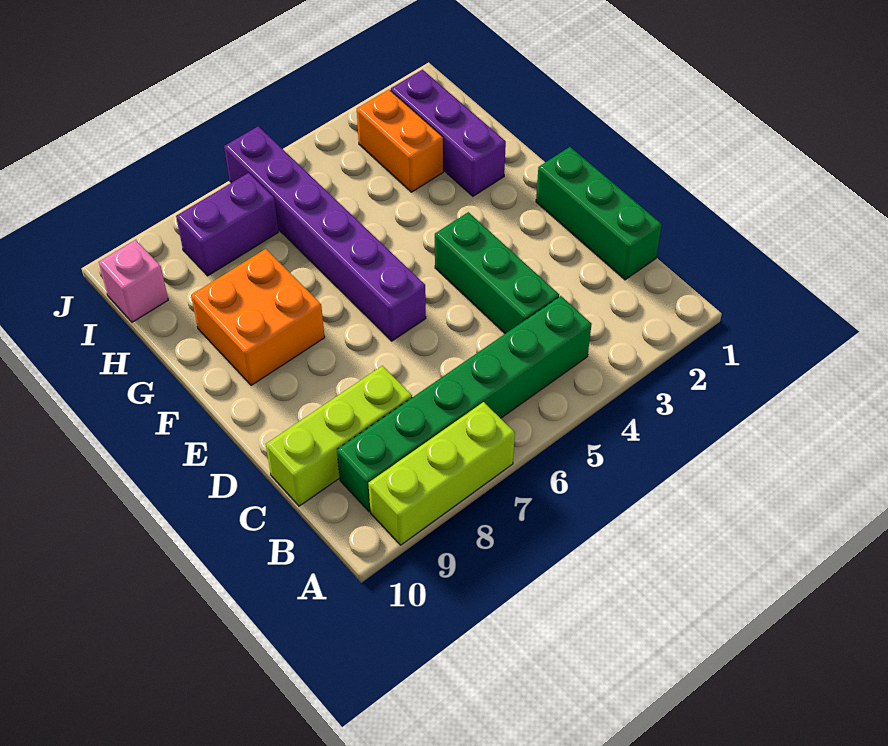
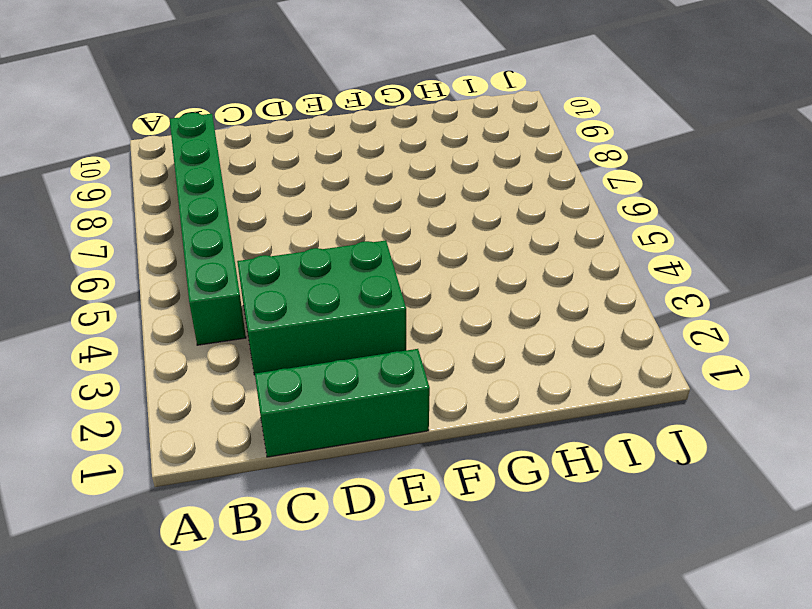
green brick C3:E4 level 1 -> green brick C4:E4 level 1
none -> lime brick A7:A9 level 1
none -> lime brick C8:C10 level 1

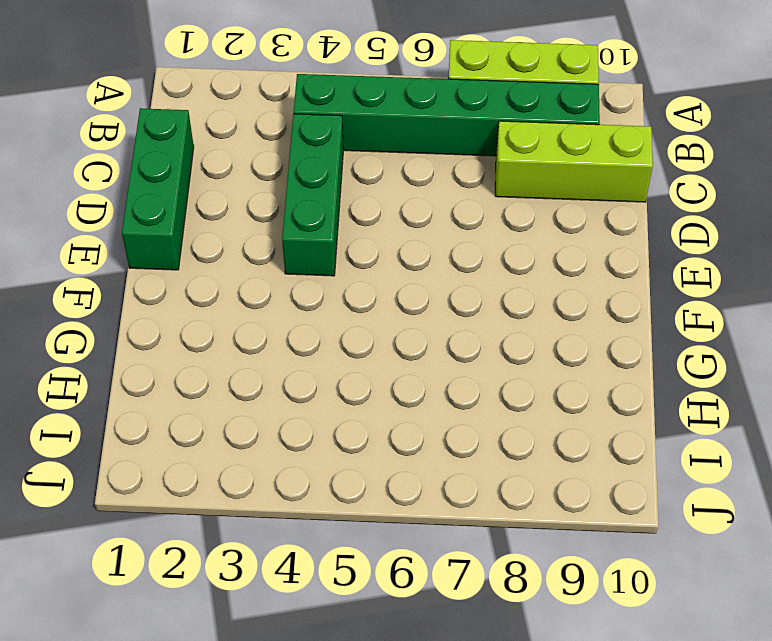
none -> purple brick E6:J6 level 1
none -> orange brick F8:G9 level 1

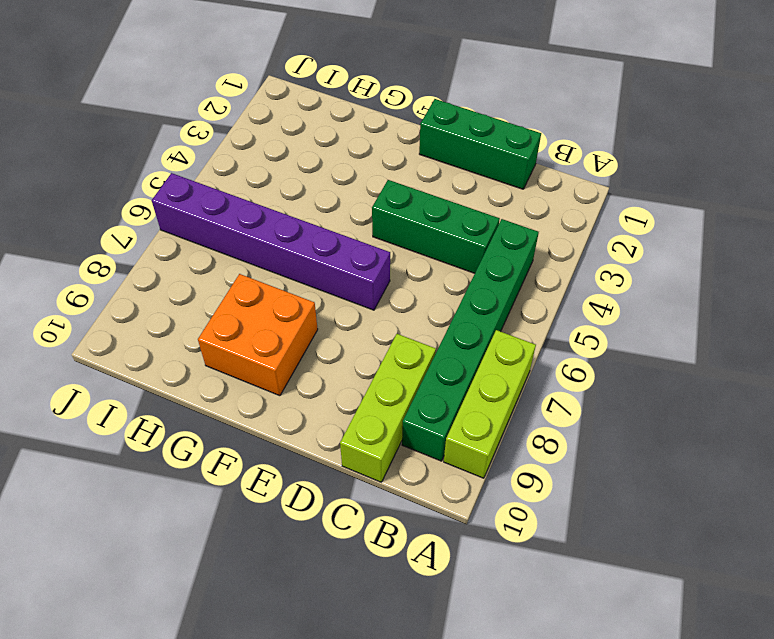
none -> purple brick G2:I2 level 1
none -> orange brick H3:I3 level 1

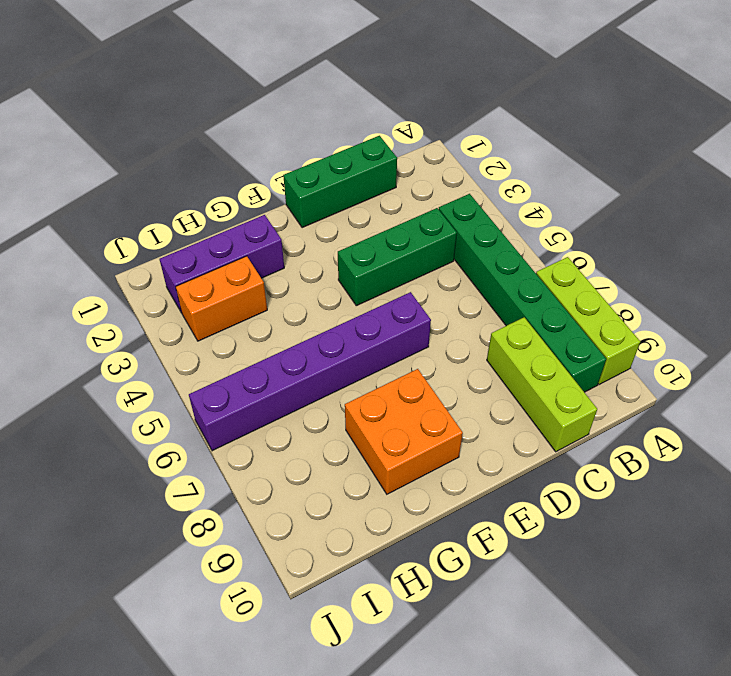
none -> purple brick I7:I8 level 1
none -> pink brick I10 level 1

